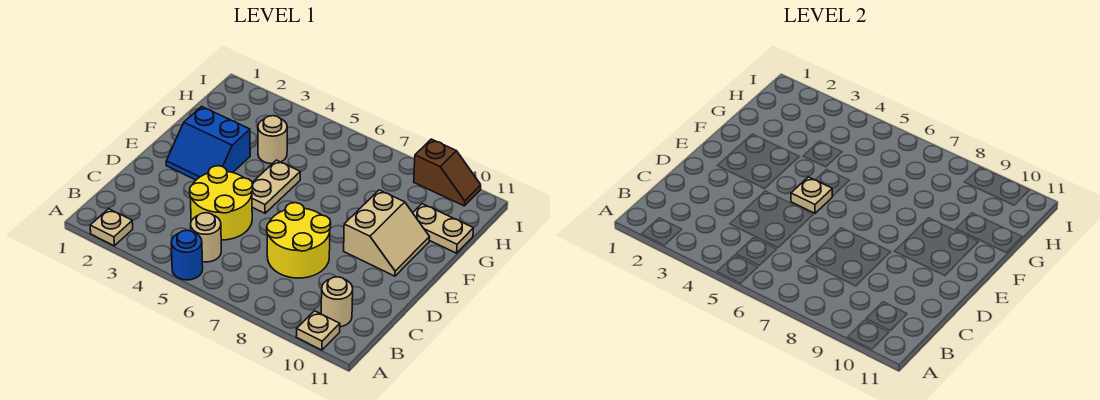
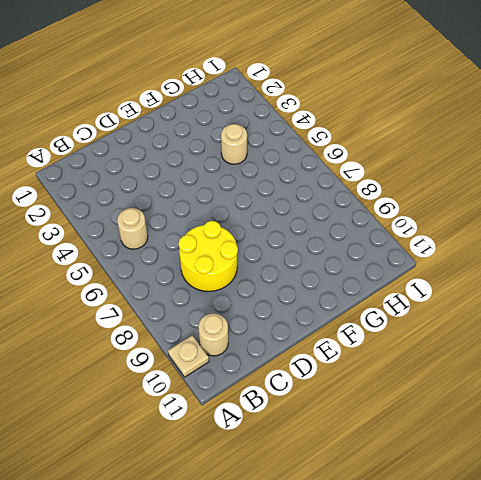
none -> tan plate A2 level 1
none -> blue round brick A5 level 1
none -> yellow round brick C4:D5 level 1

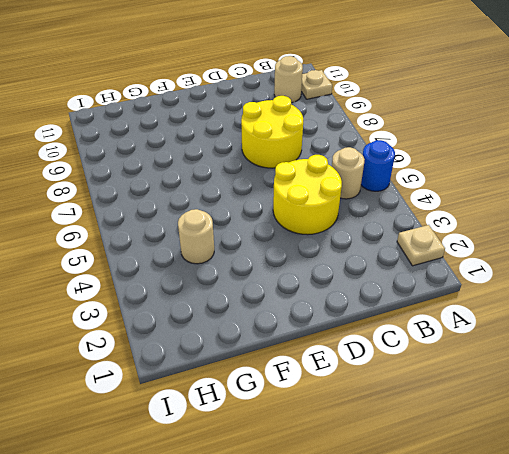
none -> blue slope E2:F3 level 1 top F
none -> tan plate E5:F5 level 1
none -> tan slope E9:F10 level 1 top 9

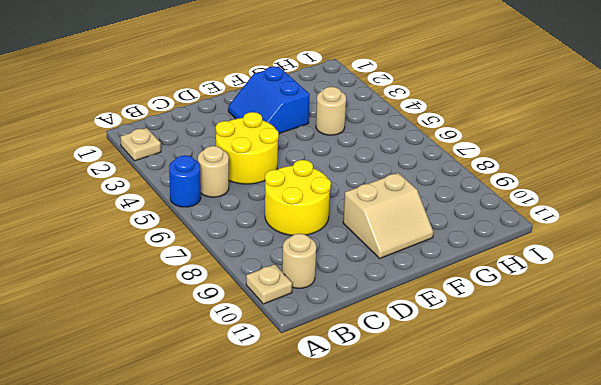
none -> tan plate E5:F5 level 1
none -> tan plate G10:G11 level 1
none -> brown slope I9:I10 level 1 top 9

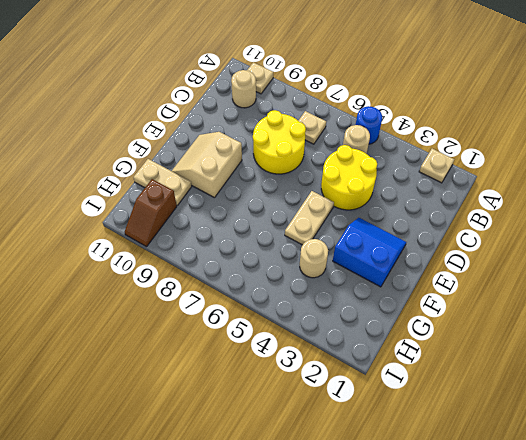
tan plate B7 level 1 -> tan plate E5 level 2
brown slope H10:I10 level 1 top H -> brown slope I9:I10 level 1 top 9

